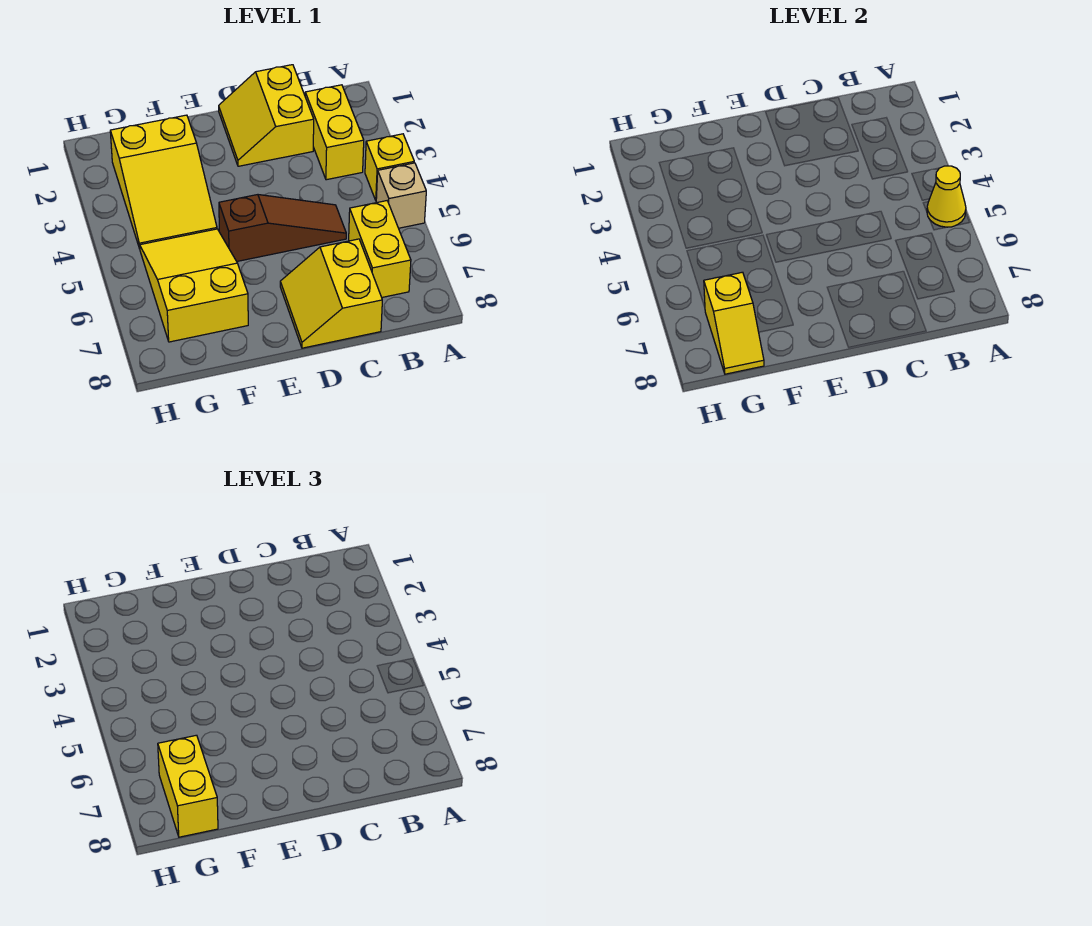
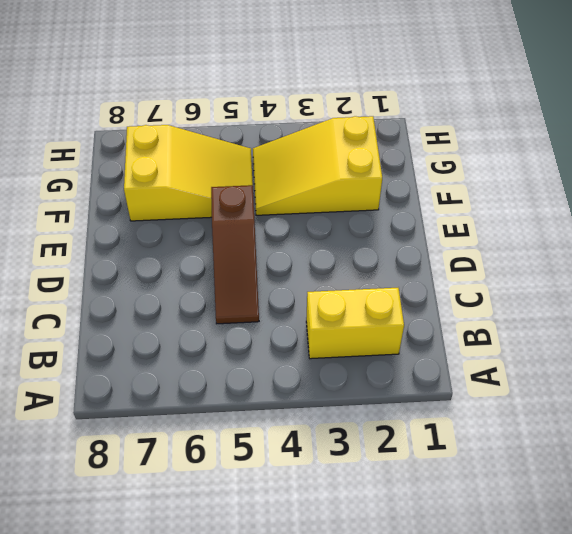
none -> yellow brick A4 level 1
none -> tan brick A5 level 1
none -> yellow brick B6:B7 level 1

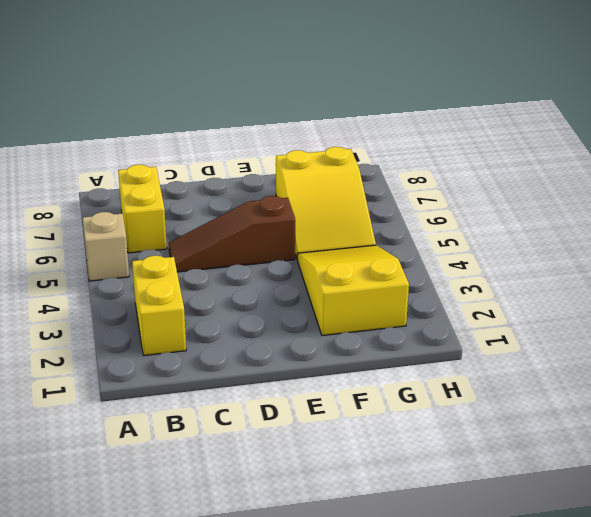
none -> yellow brick A4 level 1
none -> yellow slope C1:D2 level 1 top C
none -> yellow slope C7:D8 level 1 top C

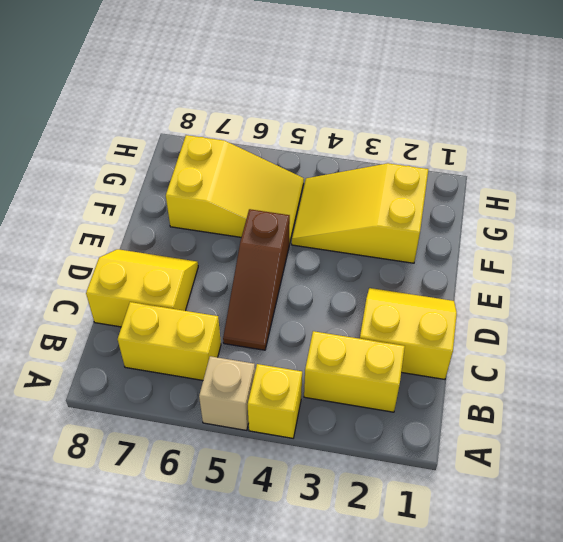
none -> yellow cone A5 level 2
none -> yellow slope G7:G8 level 2 top 7
none -> yellow brick G7:G8 level 3

